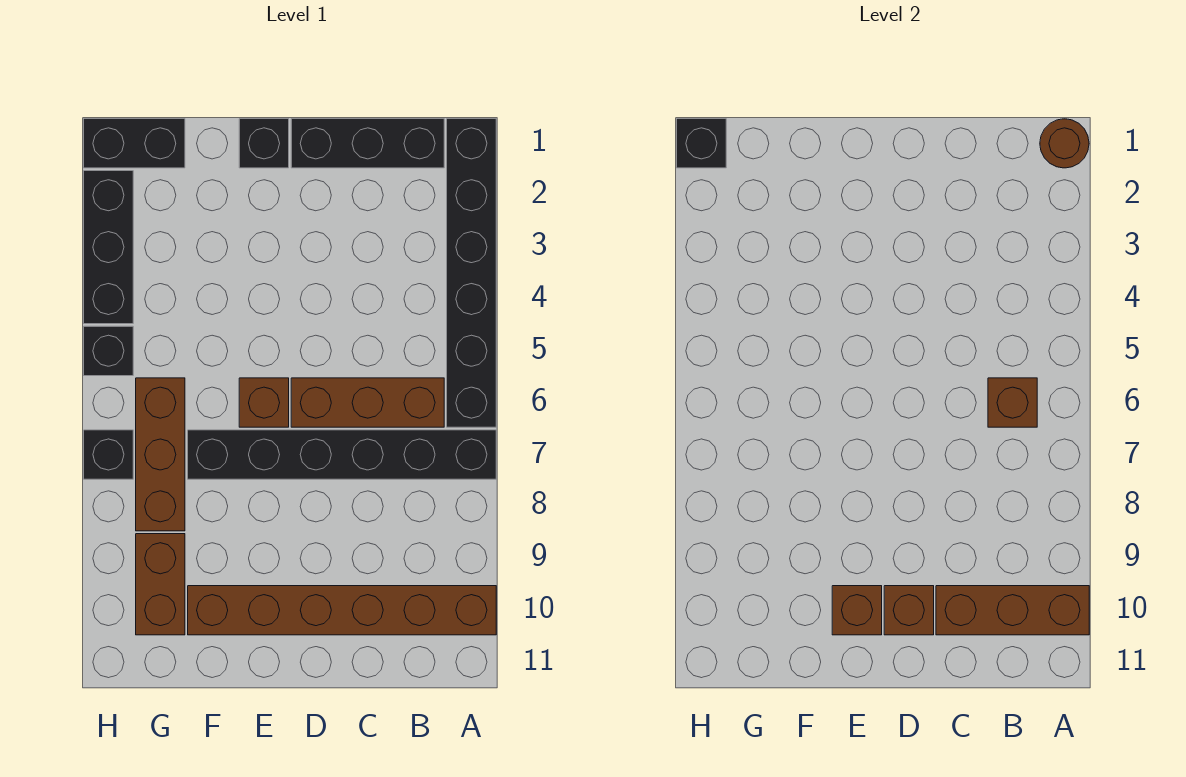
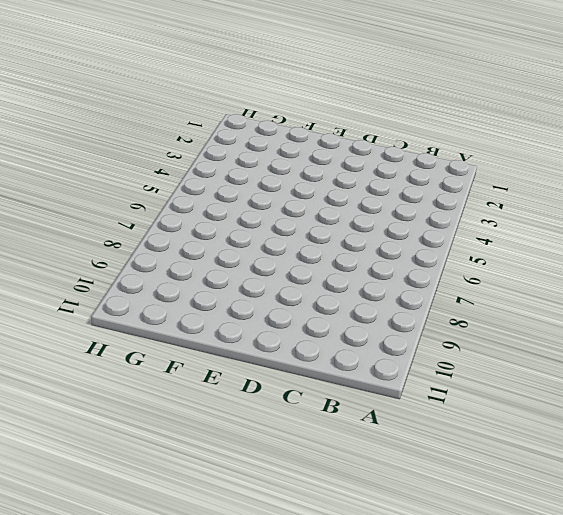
none -> black brick A1:A6 level 1
none -> black brick A7:F7 level 1
none -> brown brick A10:F10 level 1

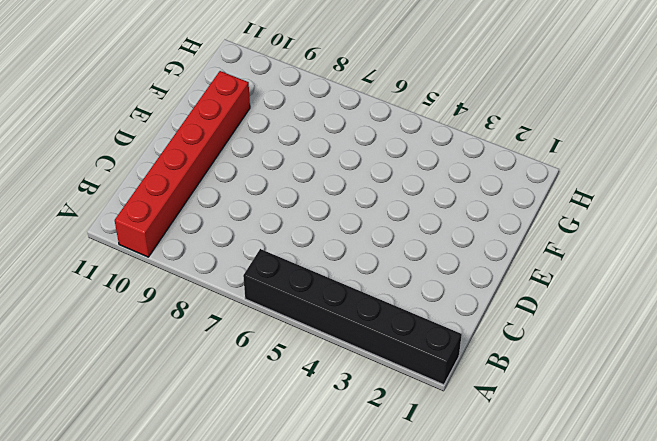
red brick A10:F10 level 1 -> brown brick A10:F10 level 1
none -> black brick A7:F7 level 1
none -> black brick B1:D1 level 1
none -> brown brick B6:D6 level 1

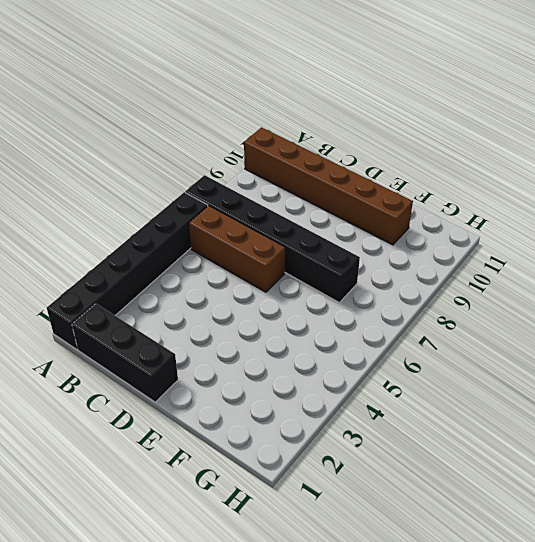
none -> black brick E1 level 1
none -> brown brick E6 level 1
none -> black brick G1:H1 level 1

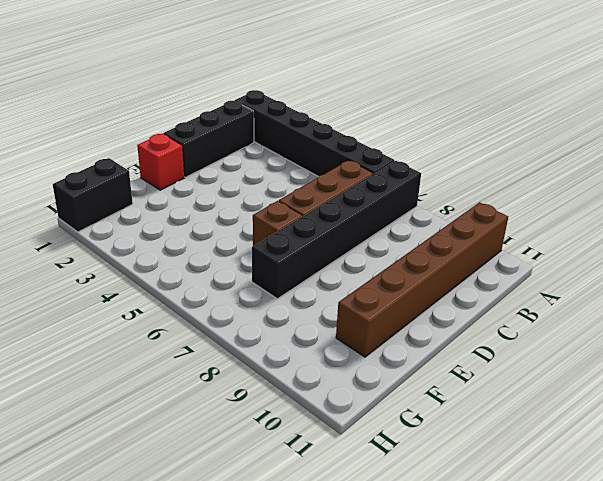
red brick E1 level 1 -> black brick E1 level 1
none -> brown brick G6:G8 level 1
none -> brown brick G9:G10 level 1
none -> black brick H2:H4 level 1

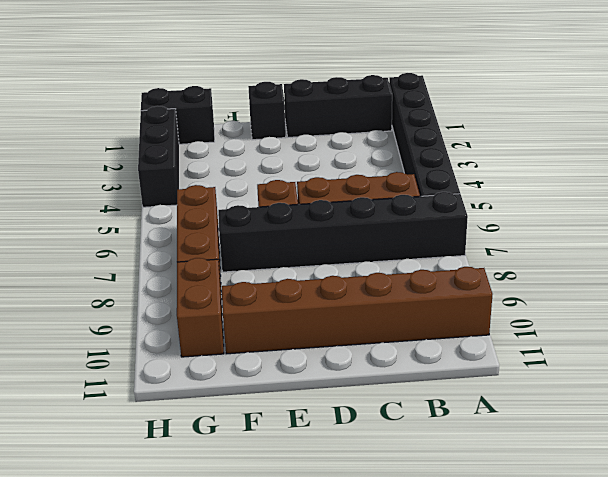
none -> black brick H5 level 1
none -> black brick H7 level 1
none -> brown round brick A1 level 2

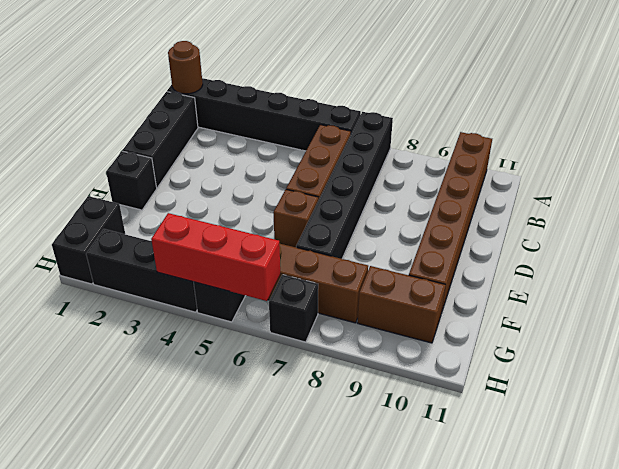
red brick H4:H6 level 2 -> none
none -> brown brick A10:C10 level 2
none -> brown brick B6 level 2
none -> brown brick D10 level 2

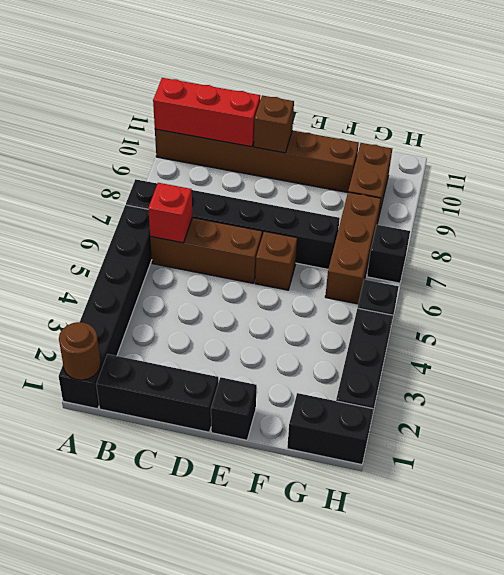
red brick A10:C10 level 2 -> brown brick A10:C10 level 2
red brick B6 level 2 -> brown brick B6 level 2
none -> brown brick E10 level 2
none -> black brick H1 level 2

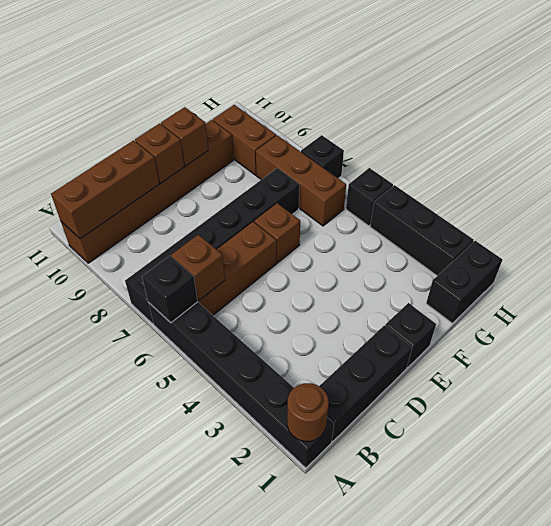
black brick A6 level 2 -> black brick H1 level 2

